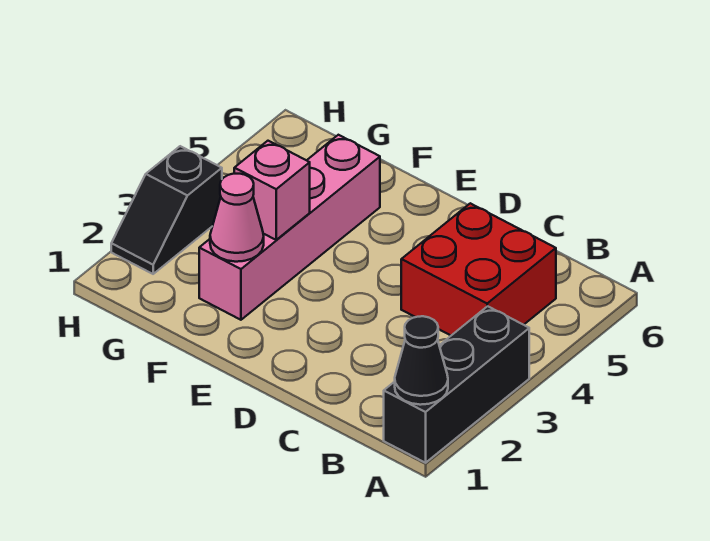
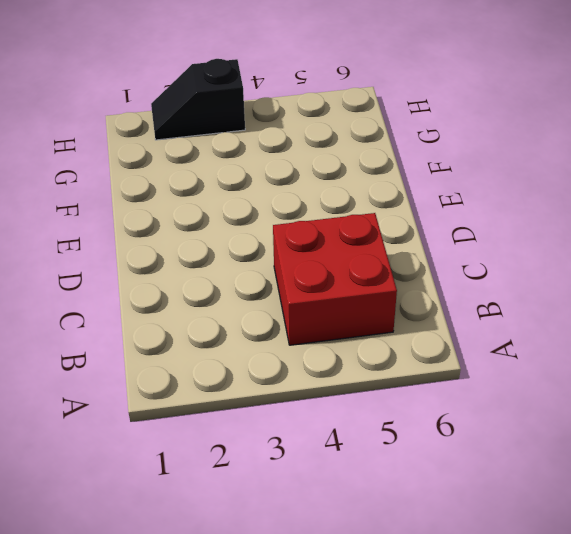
none -> black brick A1:A3 level 1
none -> pink brick F2:F5 level 1

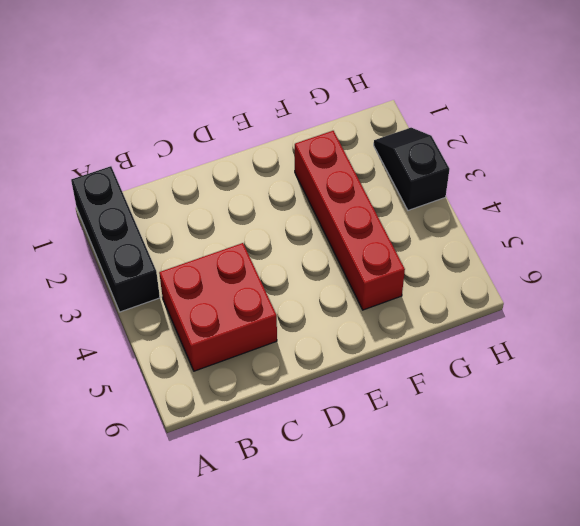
red brick F2:F5 level 1 -> pink brick F2:F5 level 1
none -> black cone A1 level 2
none -> pink cone F2 level 2

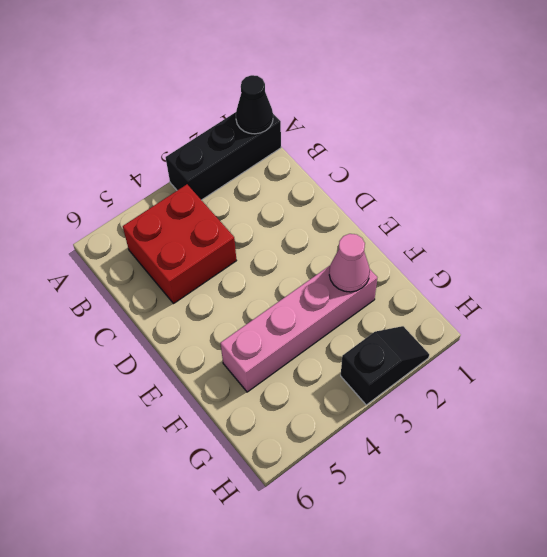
none -> pink brick F3 level 2

